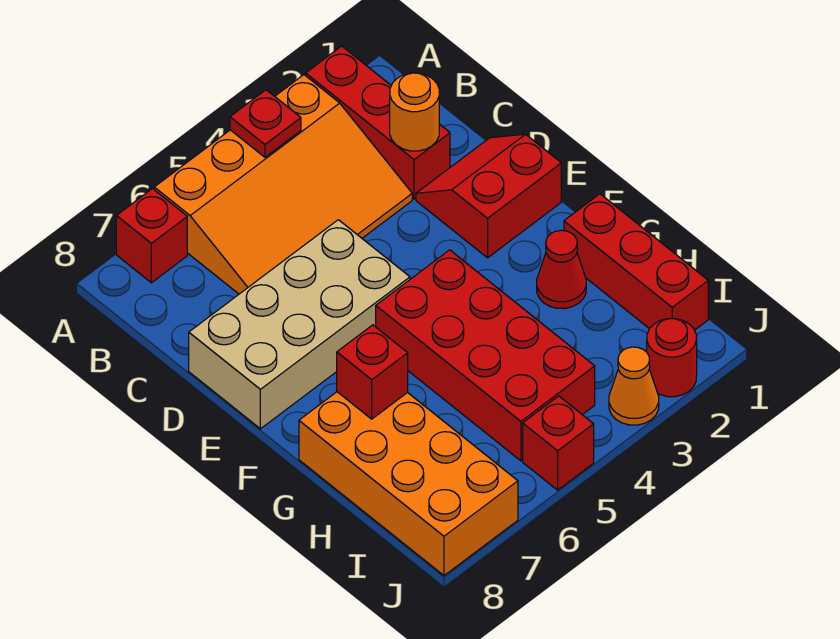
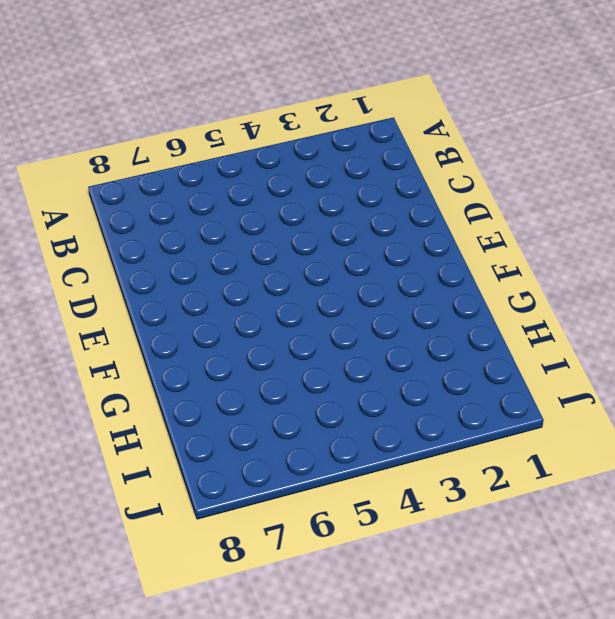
none -> red brick A2:C2 level 1
none -> orange slope A3:C6 level 1 top A
none -> red brick A7 level 1

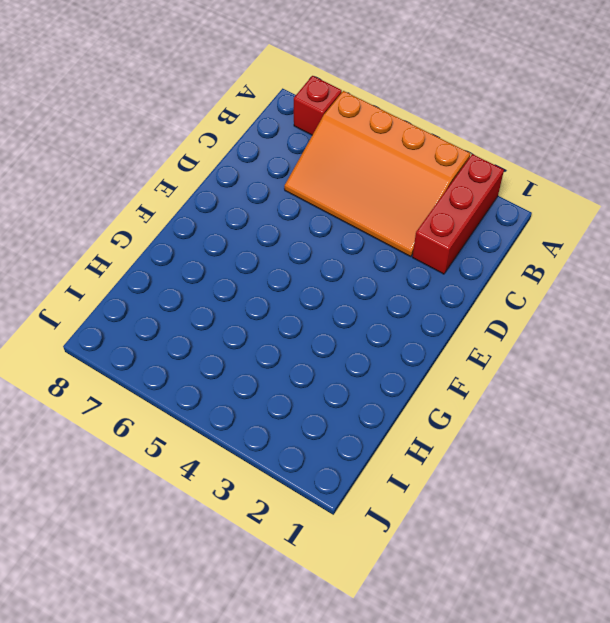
none -> red slope D1:E2 level 1 top E
none -> tan brick D5:E8 level 1
none -> red brick F4:I5 level 1

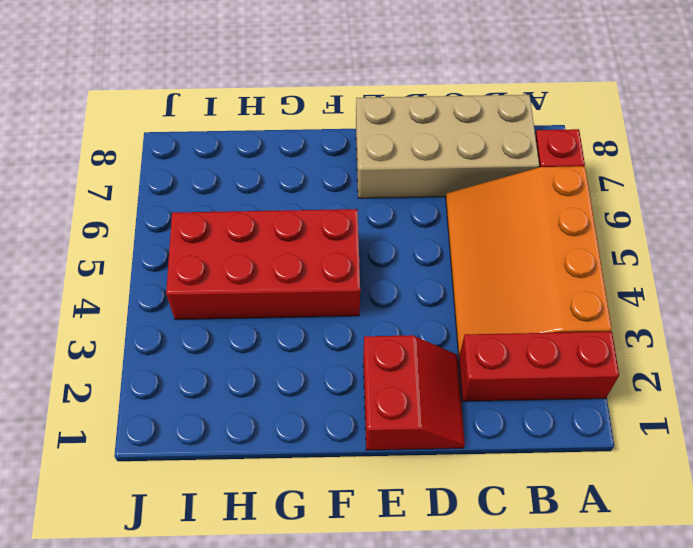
tan brick B7:E8 level 1 -> tan brick D5:E8 level 1
none -> red brick G1:I1 level 1
none -> red cone G2 level 1
none -> orange brick G7:J8 level 1

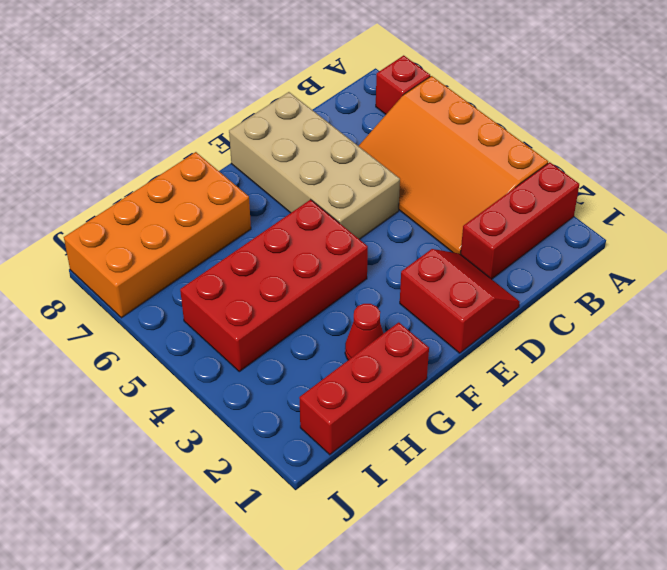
none -> red round brick J2 level 1
none -> orange cone J3 level 1
none -> red brick J5 level 1

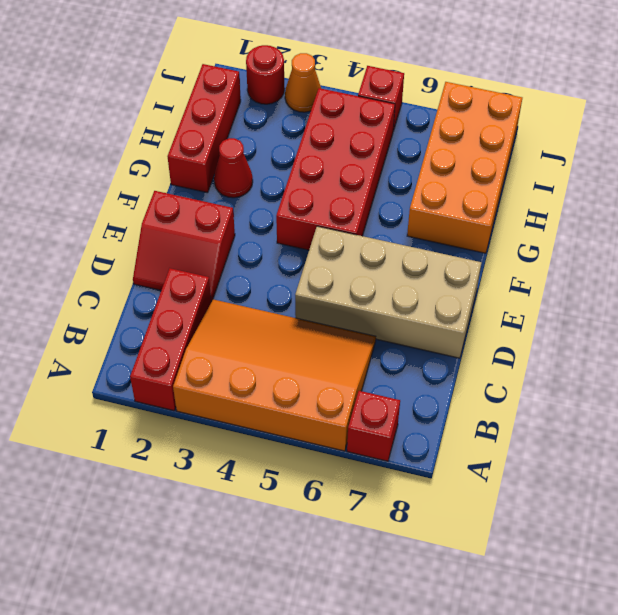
none -> red plate A4 level 2
none -> orange round brick C2 level 2
none -> red brick G7 level 2

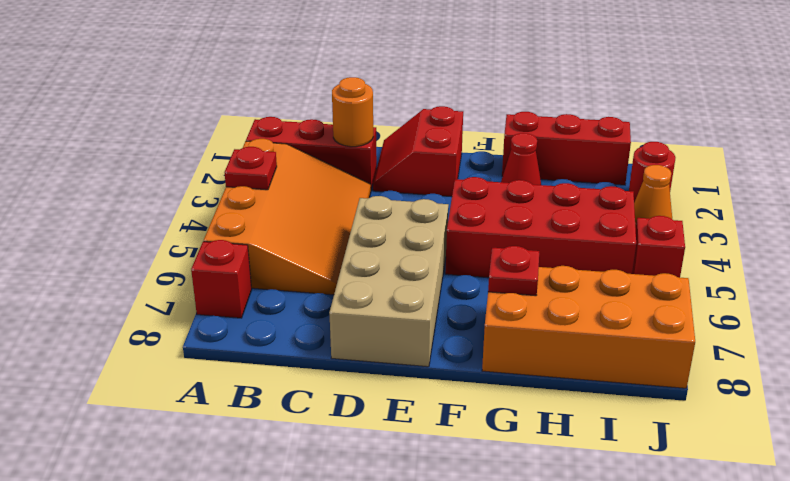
red plate G7 level 2 -> red brick G7 level 2

